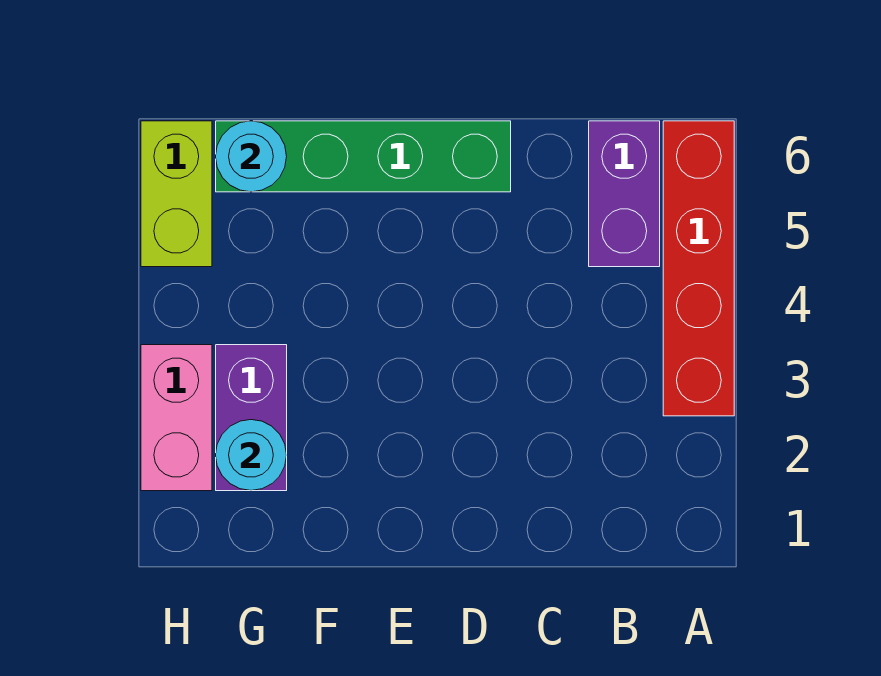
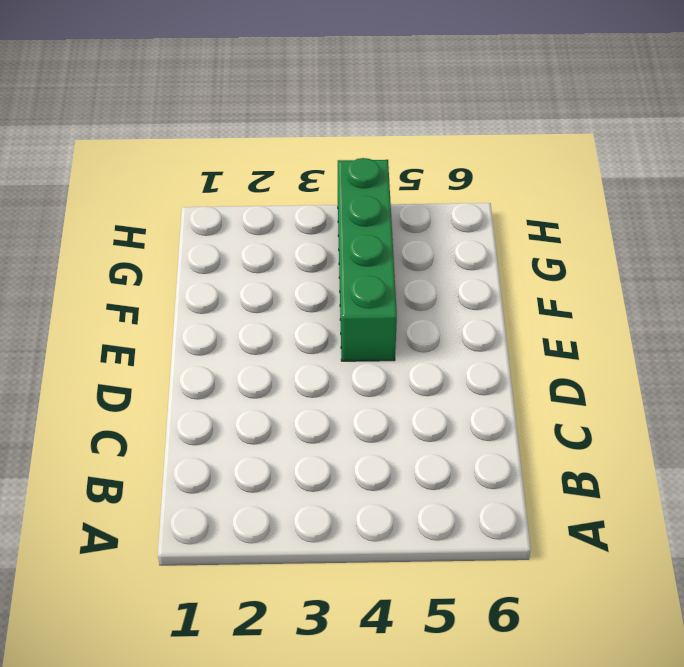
green brick E4:H4 level 1 -> green brick D6:G6 level 1
none -> red brick A3:A6 level 1
none -> purple brick B5:B6 level 1

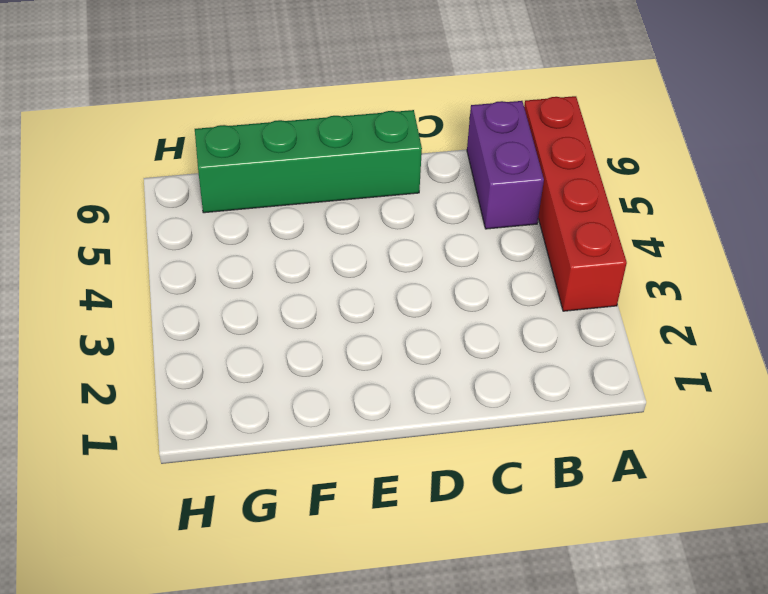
none -> purple brick G2:G3 level 1
none -> pink brick H2:H3 level 1

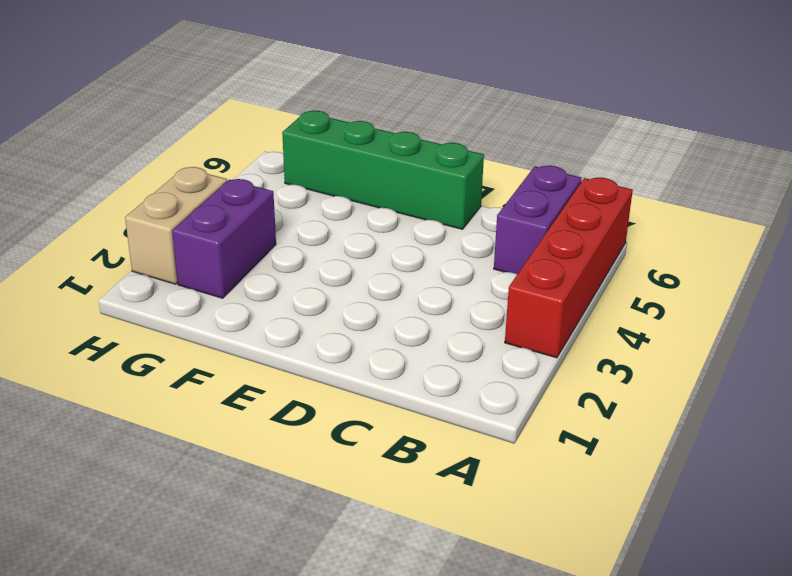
tan brick H2:H3 level 1 -> pink brick H2:H3 level 1
none -> lime brick H5:H6 level 1
none -> cyan round brick G2 level 2

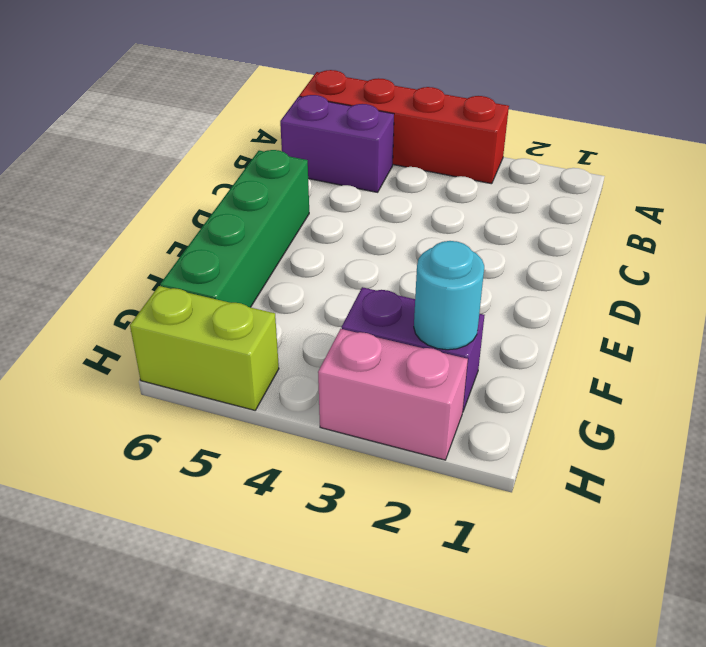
none -> cyan round brick G6 level 2

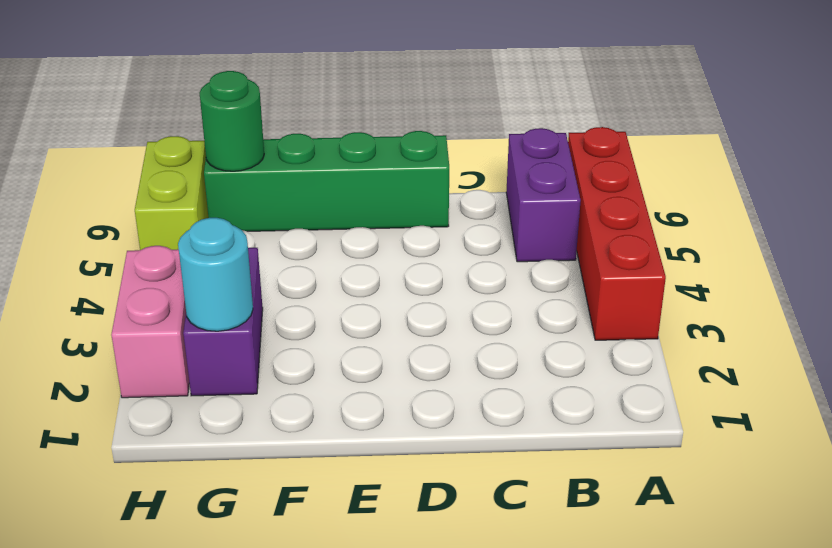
green round brick G6 level 2 -> cyan round brick G6 level 2

